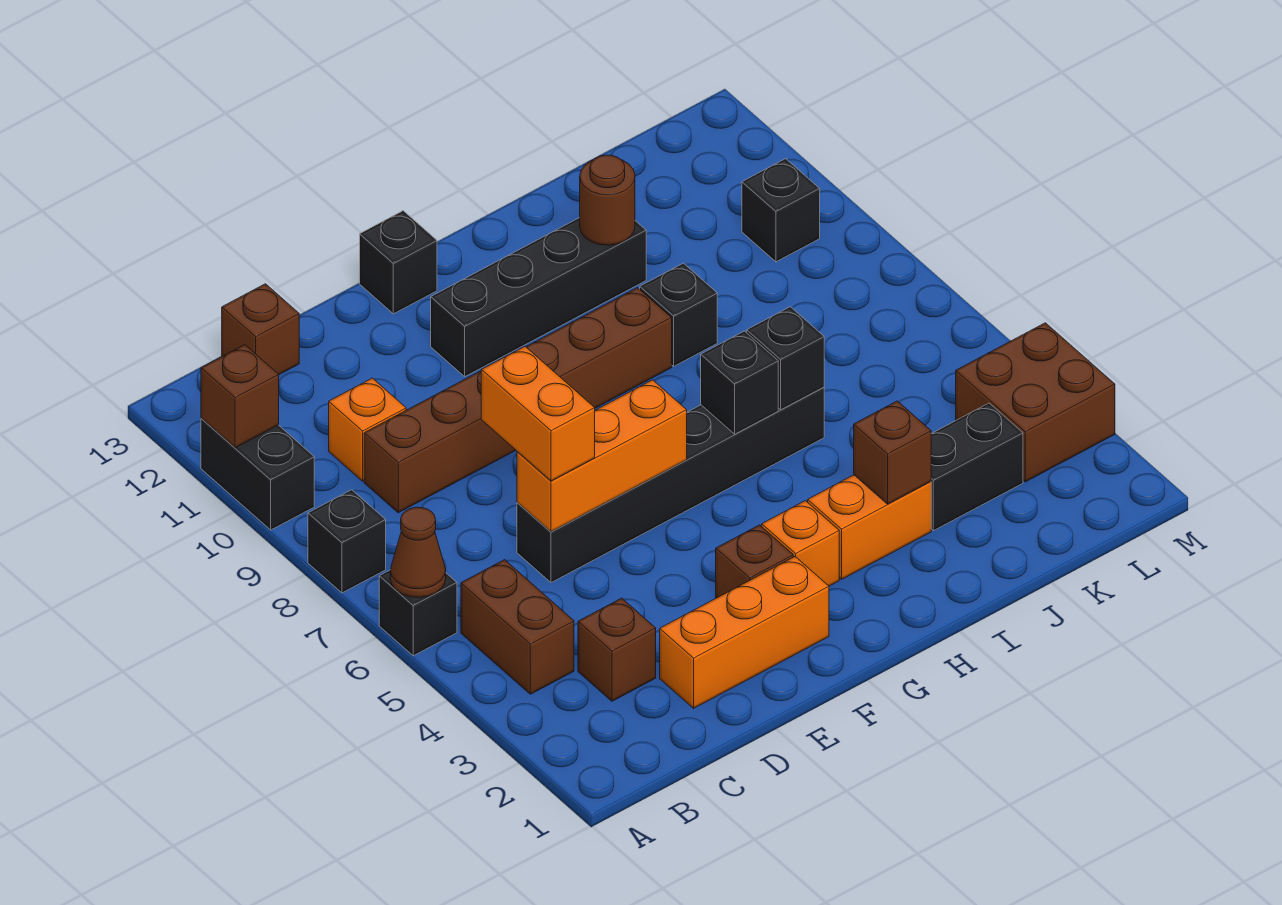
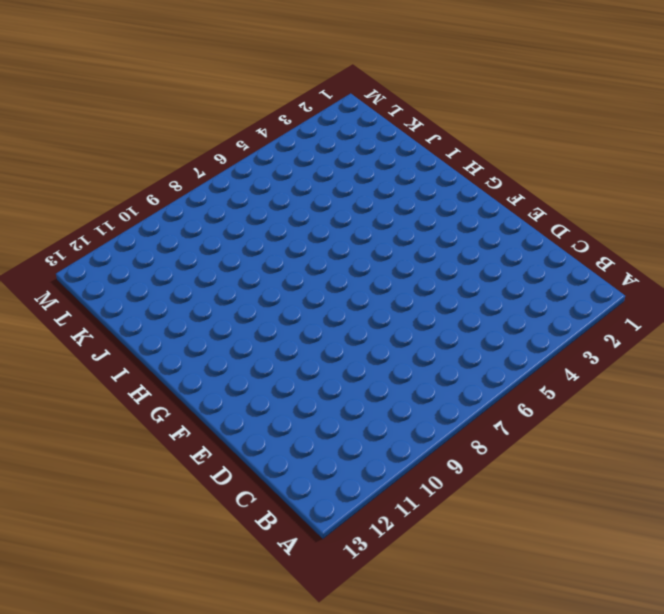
none -> black brick A6 level 1
none -> black brick A8 level 1
none -> black brick A10:A11 level 1

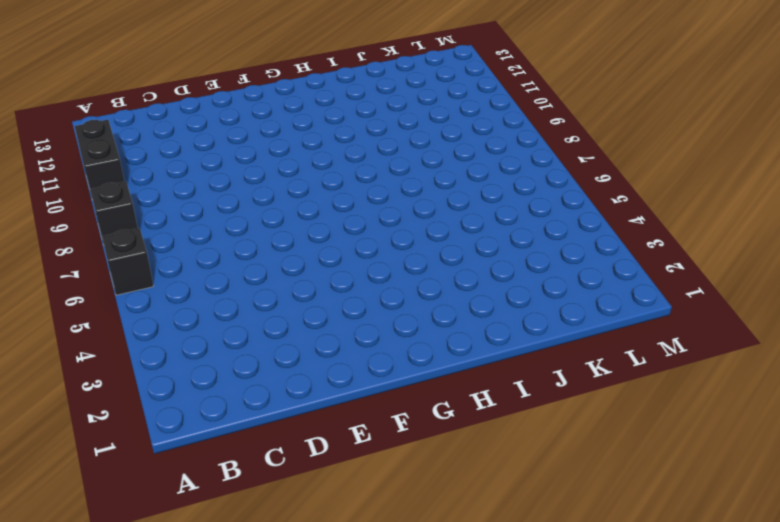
none -> brown brick B4:B5 level 1
none -> brown brick C3 level 1
none -> brown brick C9:H9 level 1

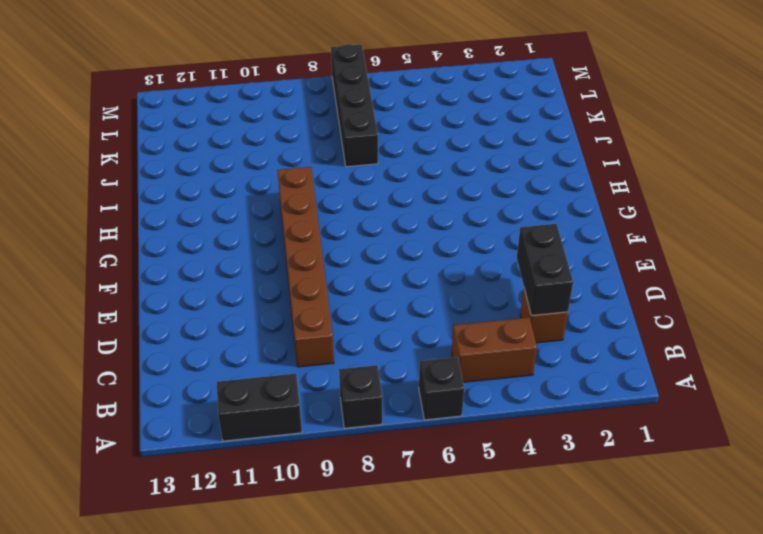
black brick C3:D3 level 2 -> black brick J3:K3 level 1
black brick J7:M7 level 1 -> black brick F11:I11 level 1
none -> orange brick C10 level 1
none -> brown brick C13 level 1
none -> orange brick D2:F2 level 1

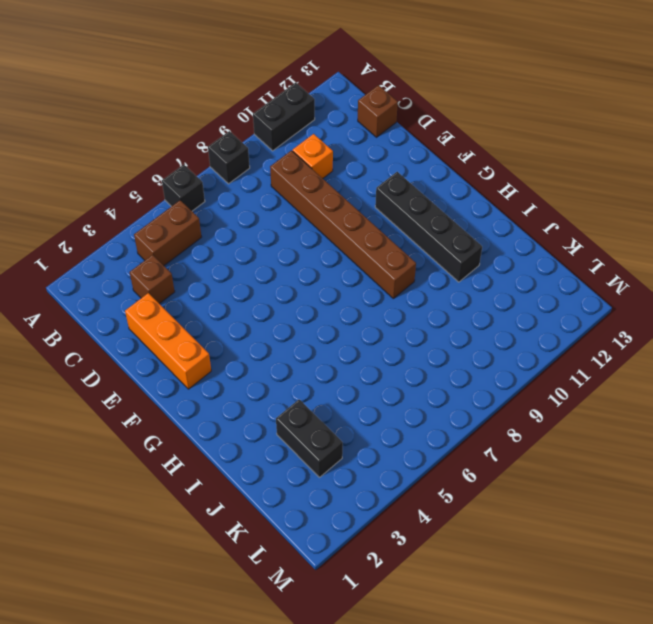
none -> black brick D6:I6 level 1
none -> brown brick F3 level 1
none -> black brick F13 level 1

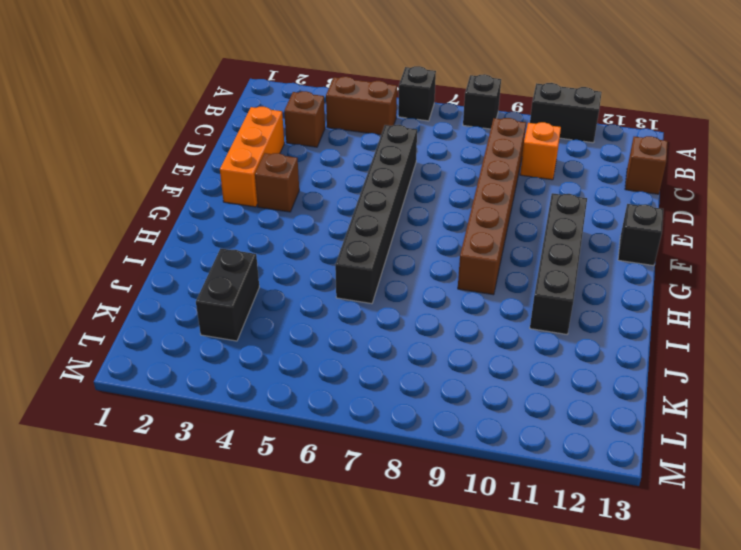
none -> orange brick G3 level 1
none -> orange brick H3:I3 level 1
none -> black brick I9 level 1

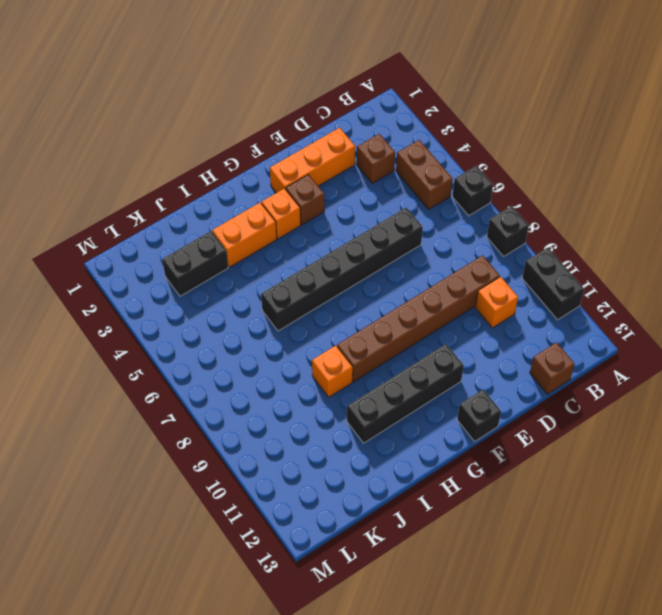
orange brick I9 level 1 -> black brick I9 level 1
none -> brown brick L3:M4 level 1
none -> black brick L10 level 1
none -> brown cone A6 level 2

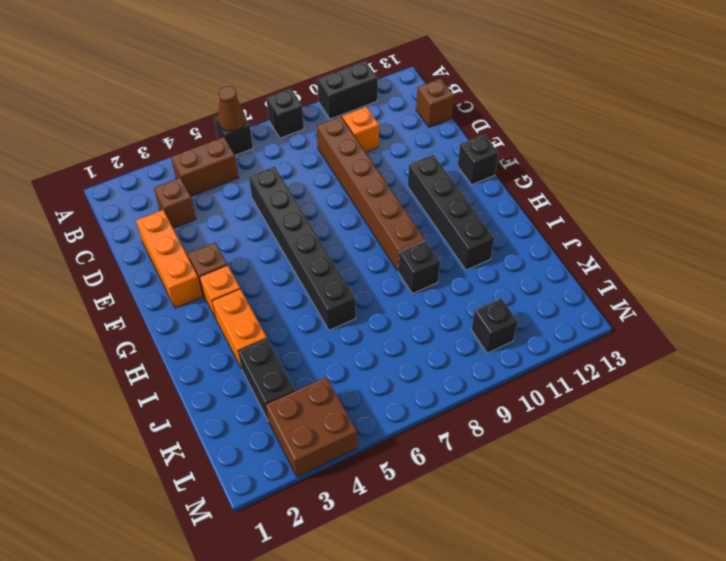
none -> brown brick A11 level 2
none -> orange brick D6:F6 level 2
none -> black brick H6 level 2

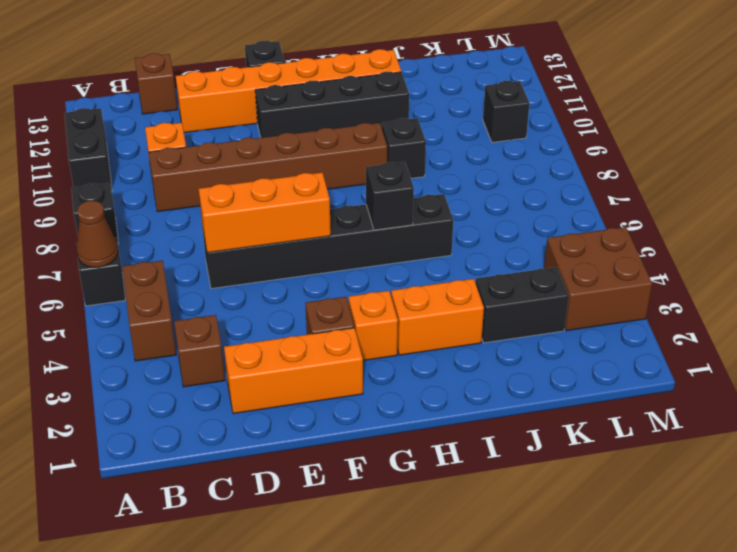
orange brick D12:I12 level 1 -> none
none -> brown brick A11 level 2
none -> brown brick I3 level 2
none -> black brick I6 level 2

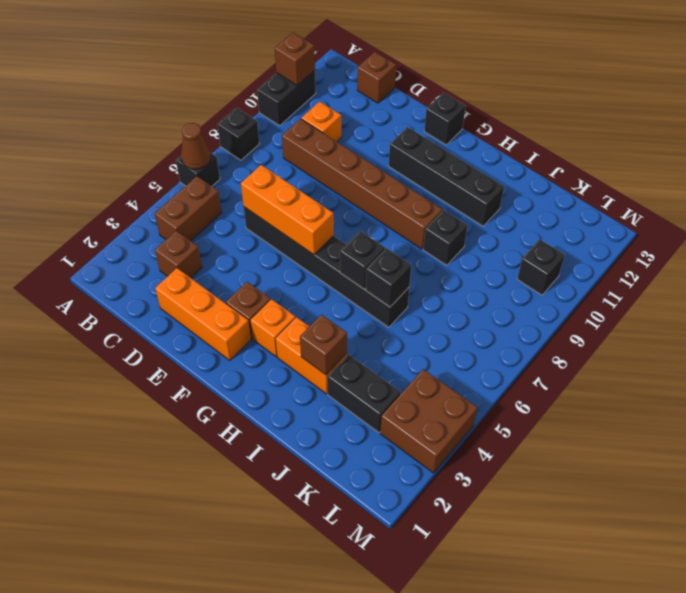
none -> brown round brick I11 level 2
none -> orange brick D6:D7 level 3

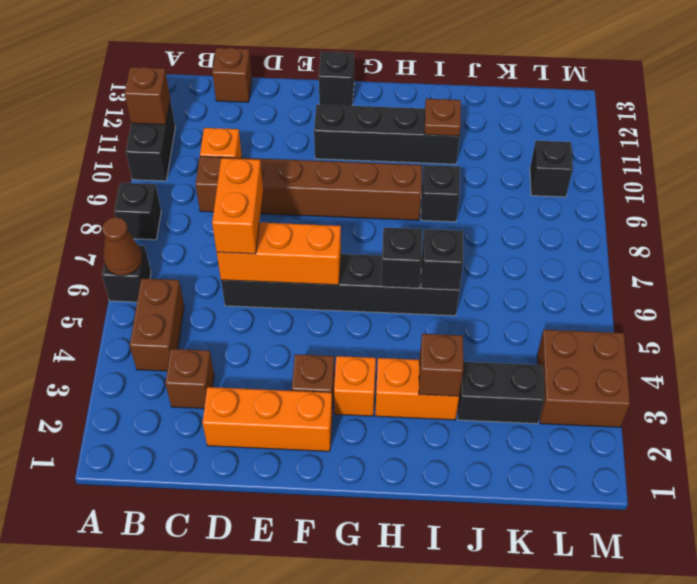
brown plate I11 level 2 -> brown round brick I11 level 2

